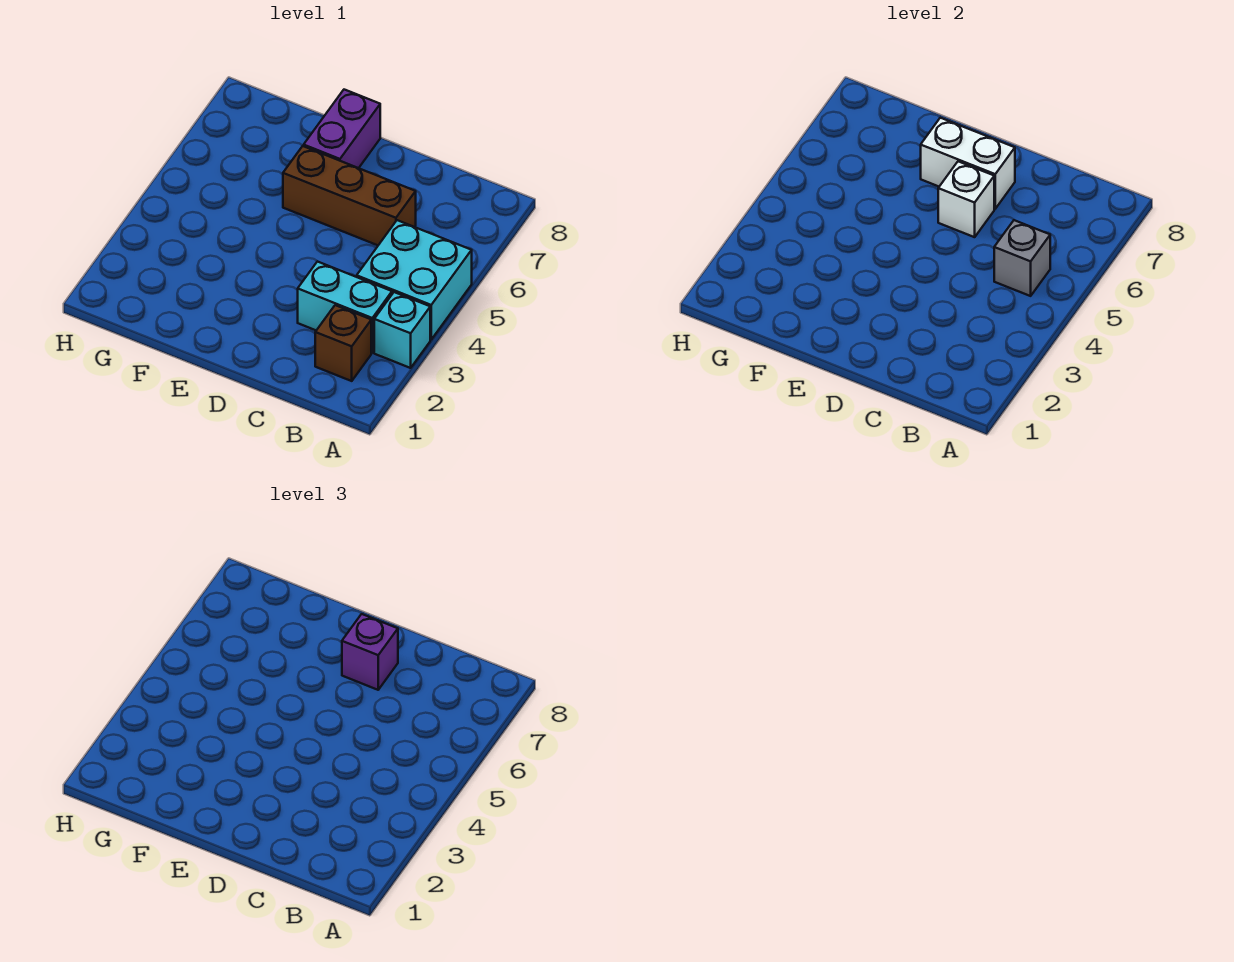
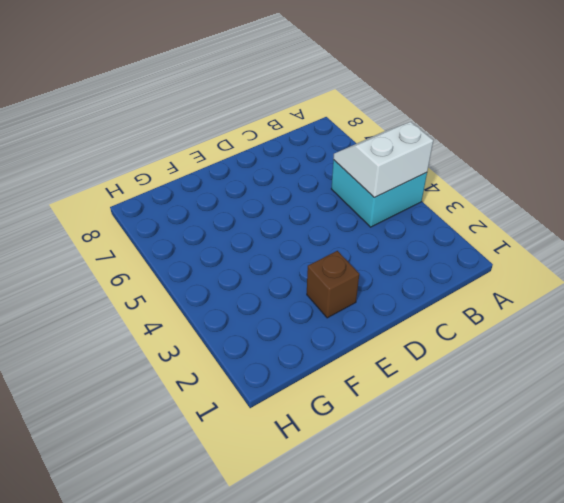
white slope A4:B5 level 2 top 4 -> grey brick B5 level 2
brown brick E2 level 1 -> brown brick B2 level 1
none -> cyan brick A3 level 1
none -> cyan brick B3:C3 level 1

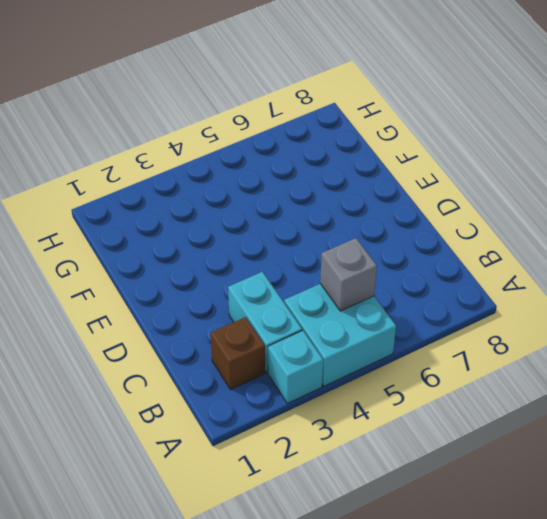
none -> brown brick C6:E6 level 1
none -> purple brick E7:E8 level 1

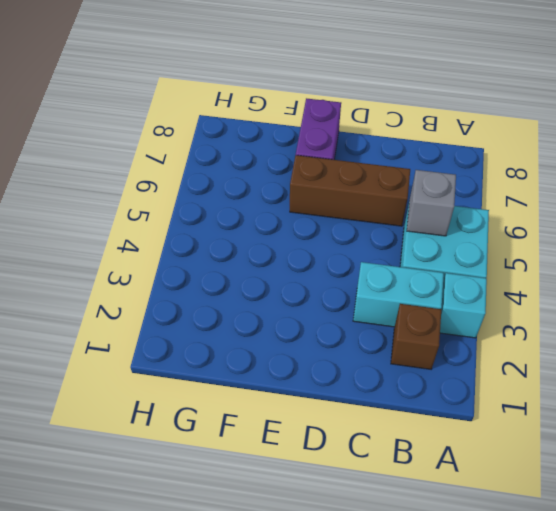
none -> white brick D6 level 2
none -> white brick D7:E7 level 2

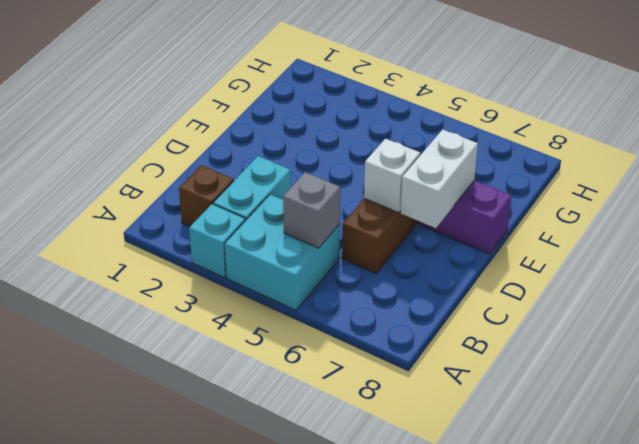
none -> purple brick D7 level 3

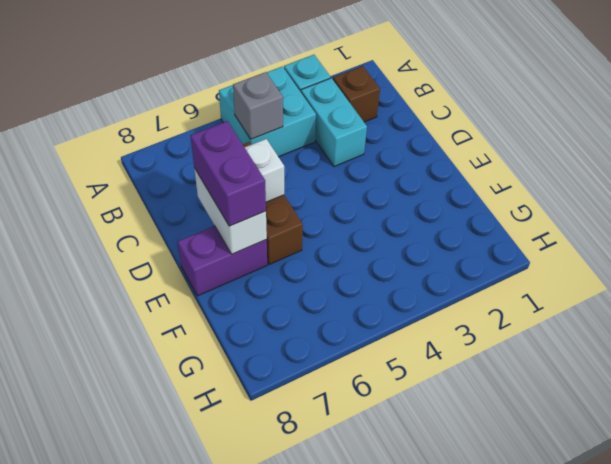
purple brick D7:E7 level 3 -> purple brick D7 level 3

